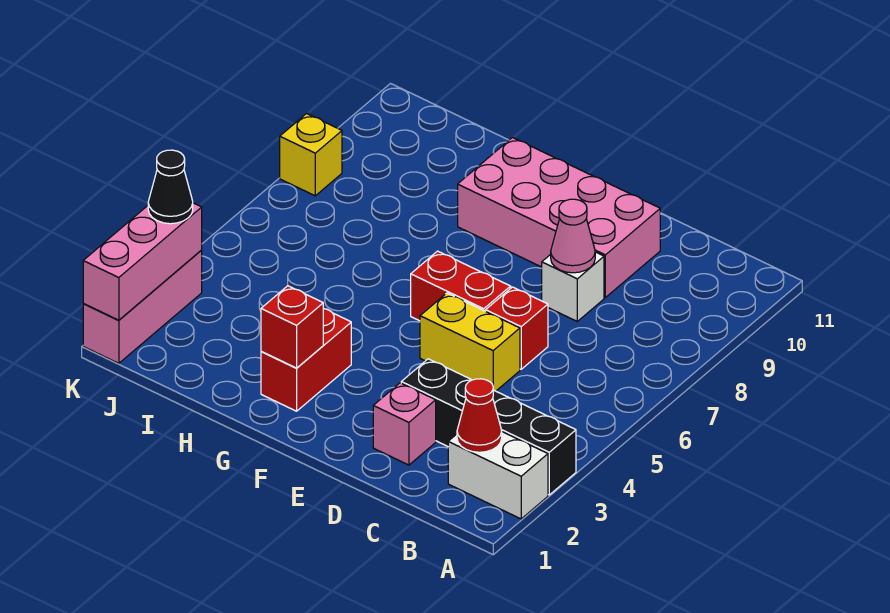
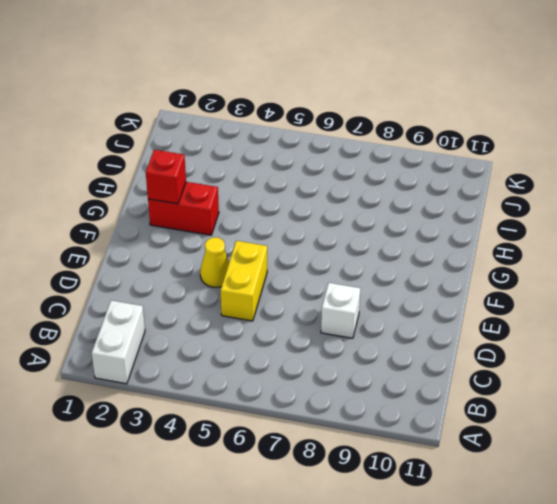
yellow cone E4 level 1 -> none
none -> black brick A3:D3 level 1
none -> pink brick D2 level 1
none -> red brick D6 level 1

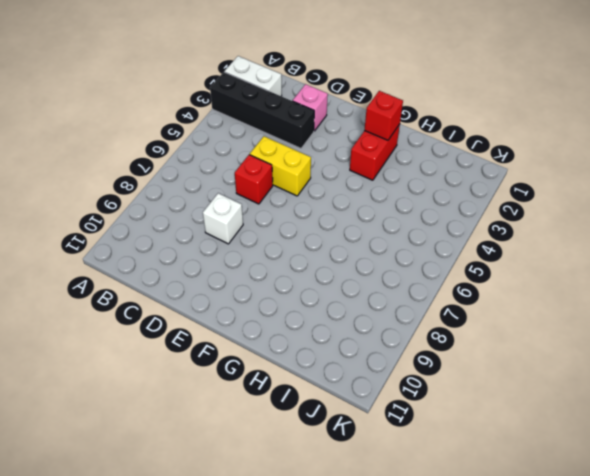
none -> pink brick D9:G10 level 1
none -> red brick E6:F6 level 1
none -> pink brick K1:K3 level 1

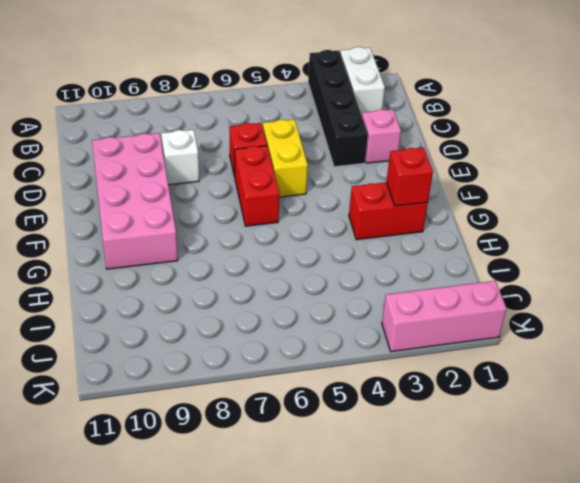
none -> yellow brick K8 level 1
none -> red cone B2 level 2
none -> pink cone D8 level 2

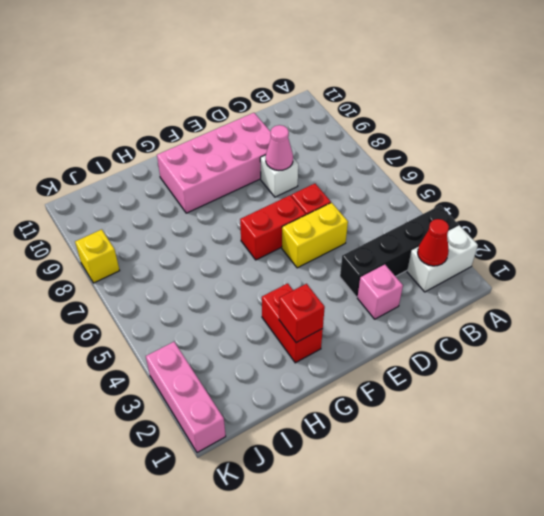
none -> pink brick K1:K3 level 2
none -> black cone K3 level 3

